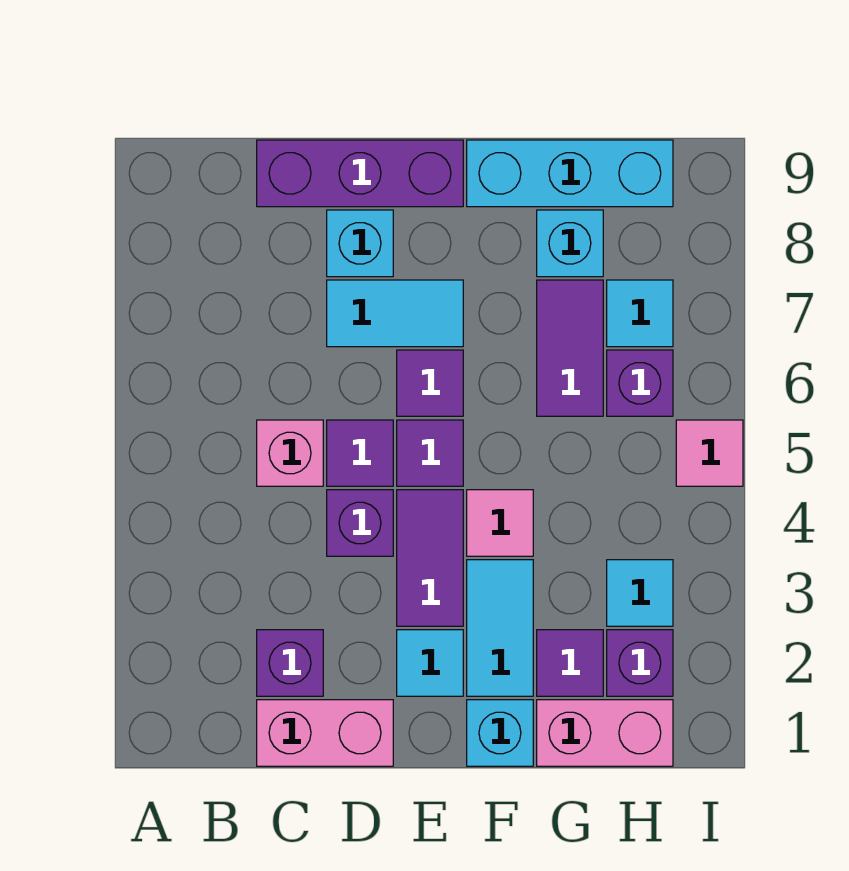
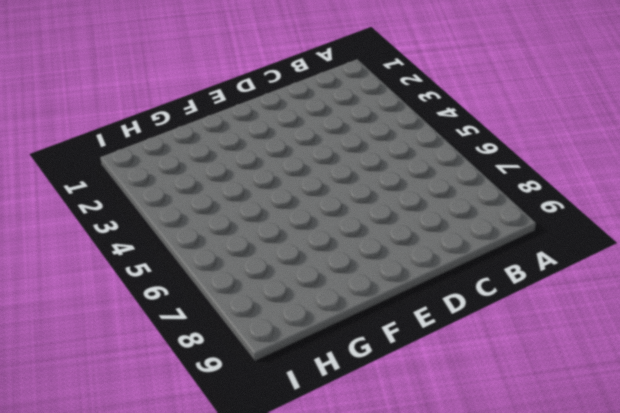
none -> pink brick C1:D1 level 1
none -> purple brick C2 level 1
none -> pink brick C5 level 1

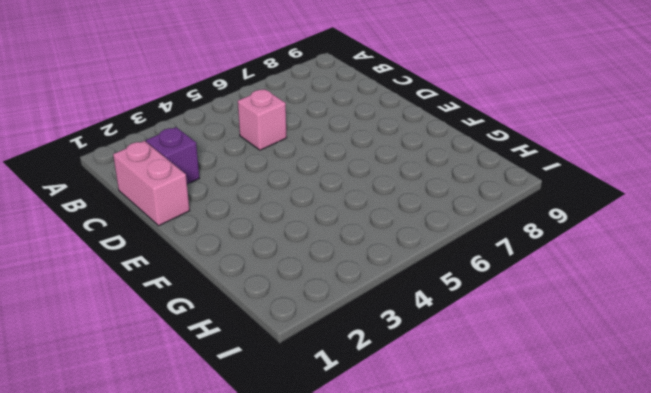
none -> purple brick C9:E9 level 1
none -> purple brick D4 level 1
none -> purple tile D5 level 1

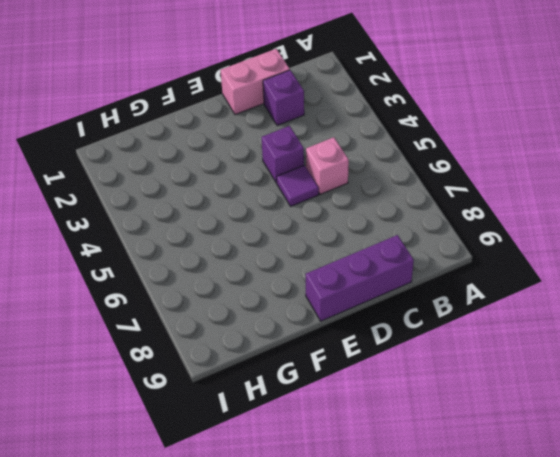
none -> cyan tile D7:E7 level 1
none -> cyan brick D8 level 1
none -> cyan tile E2 level 1

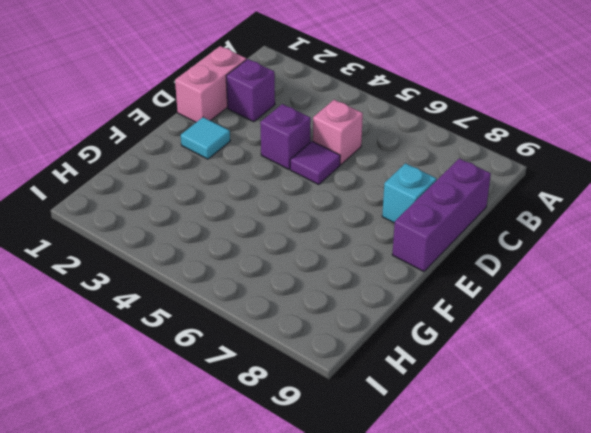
none -> cyan tile D7:E7 level 1
none -> purple tile E3:E4 level 1
none -> purple tile E5 level 1

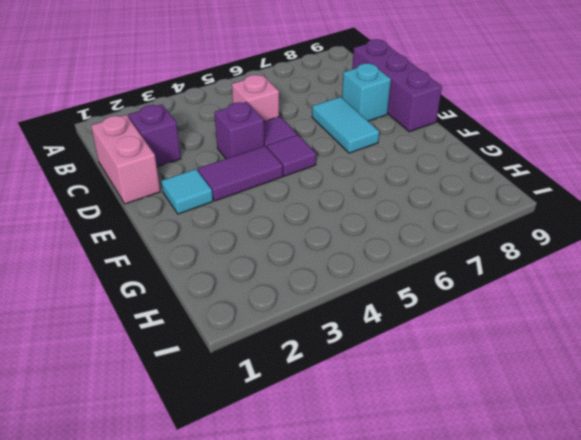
none -> purple tile E6 level 1
none -> cyan brick F1 level 1
none -> cyan tile F2:F3 level 1

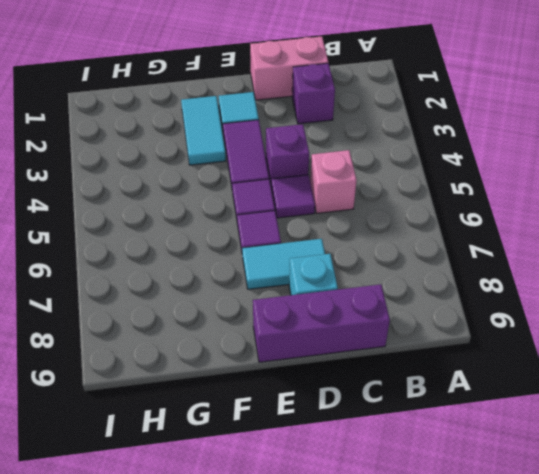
none -> cyan brick F1 level 1
none -> pink tile F4 level 1
none -> cyan brick F9:H9 level 1

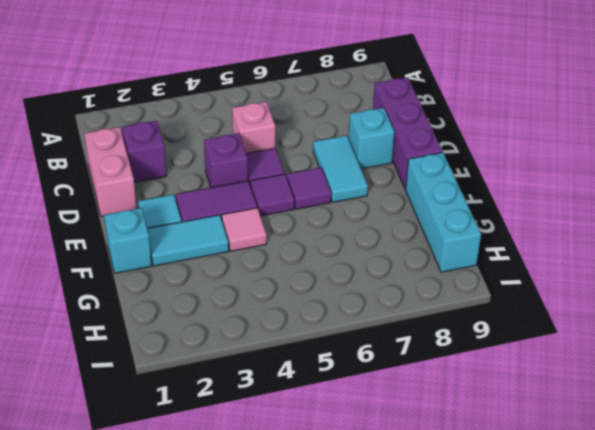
none -> pink brick G1:H1 level 1
none -> purple tile G2 level 1
none -> purple tile G6:G7 level 1

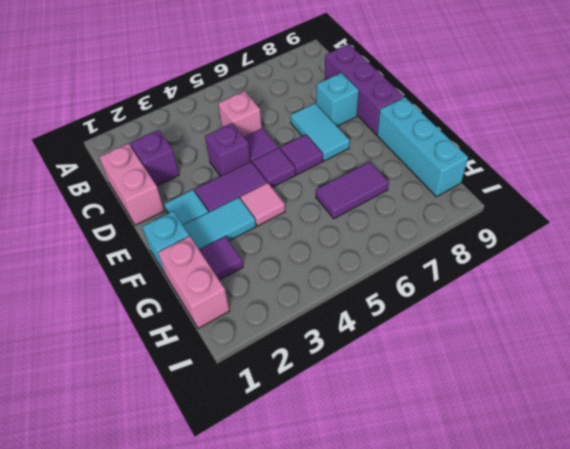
none -> cyan brick G8 level 1
none -> purple brick H2 level 1
none -> cyan tile H3 level 1

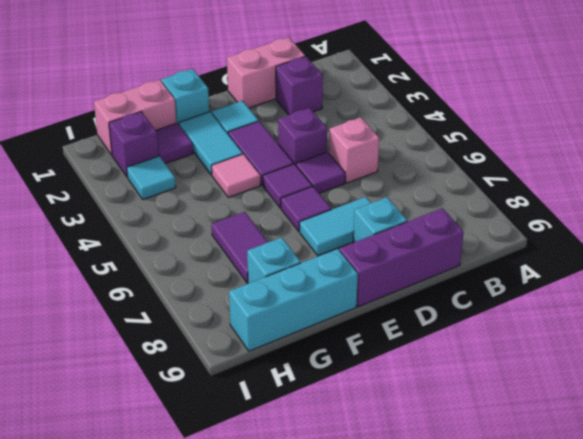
none -> purple brick H6 level 1
none -> cyan tile H7 level 1
none -> pink tile I5 level 1

